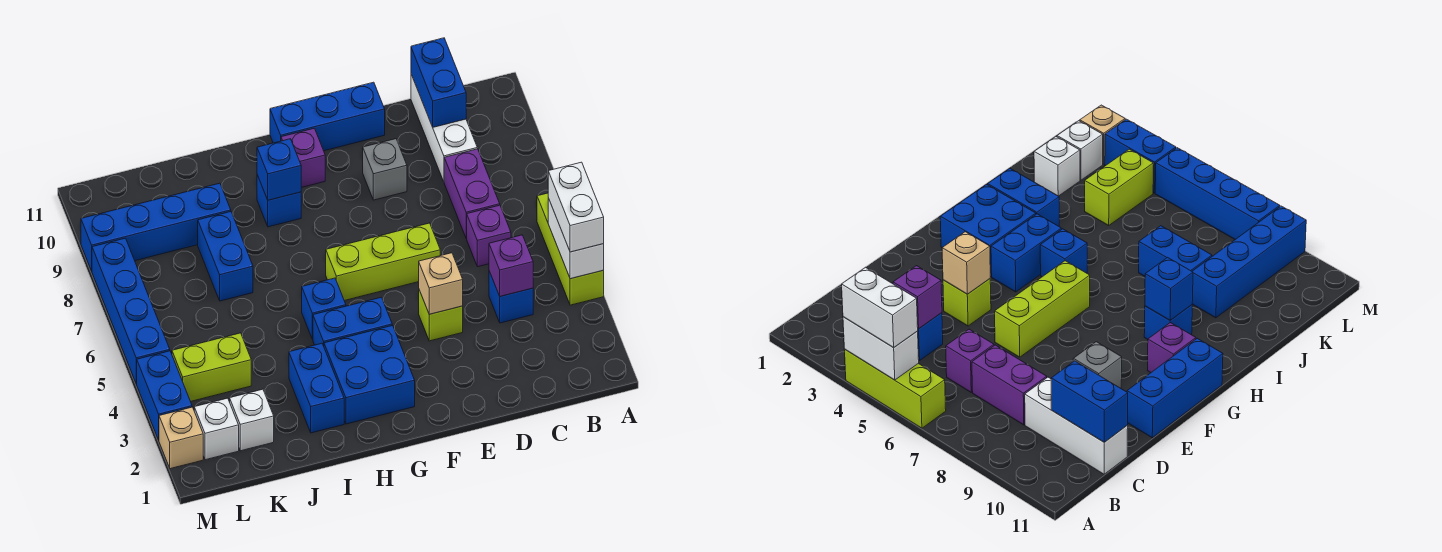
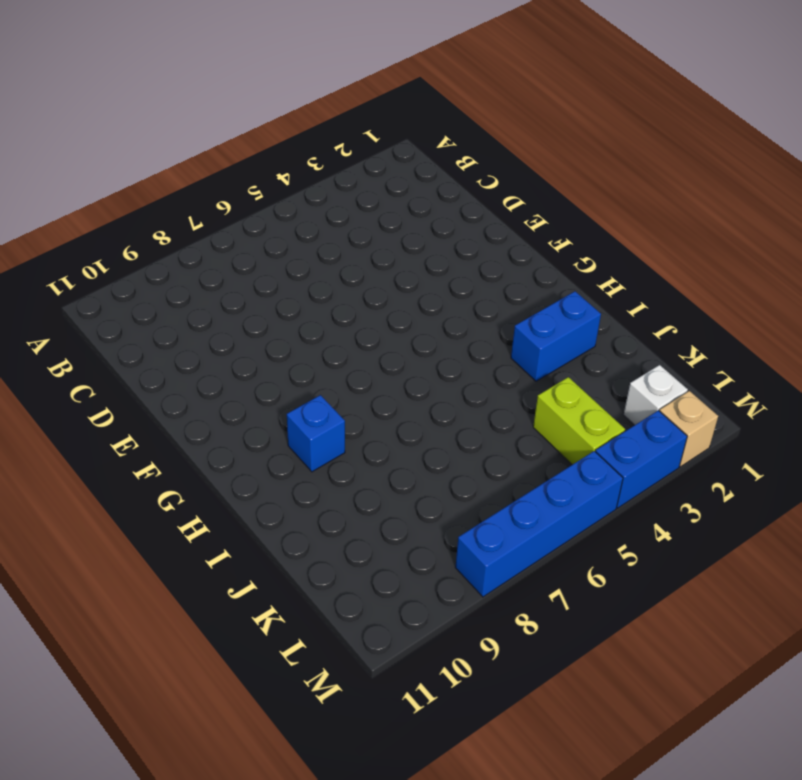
none -> lime brick A4:A6 level 1
none -> blue brick C4 level 1
none -> purple brick C6 level 1

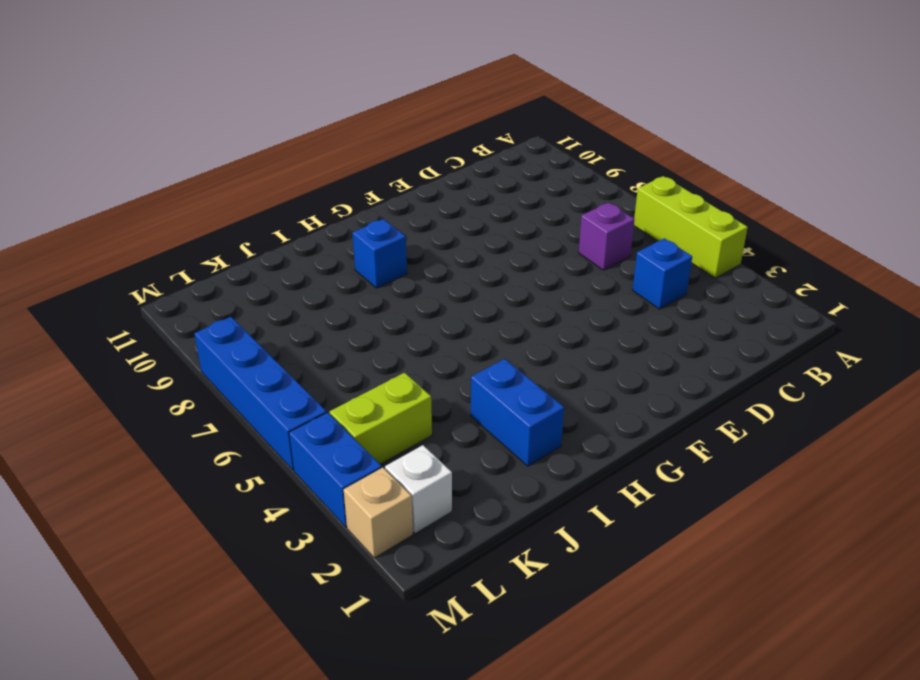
none -> purple brick C7:C8 level 1
none -> white brick C9:C11 level 1
none -> lime brick E4 level 1

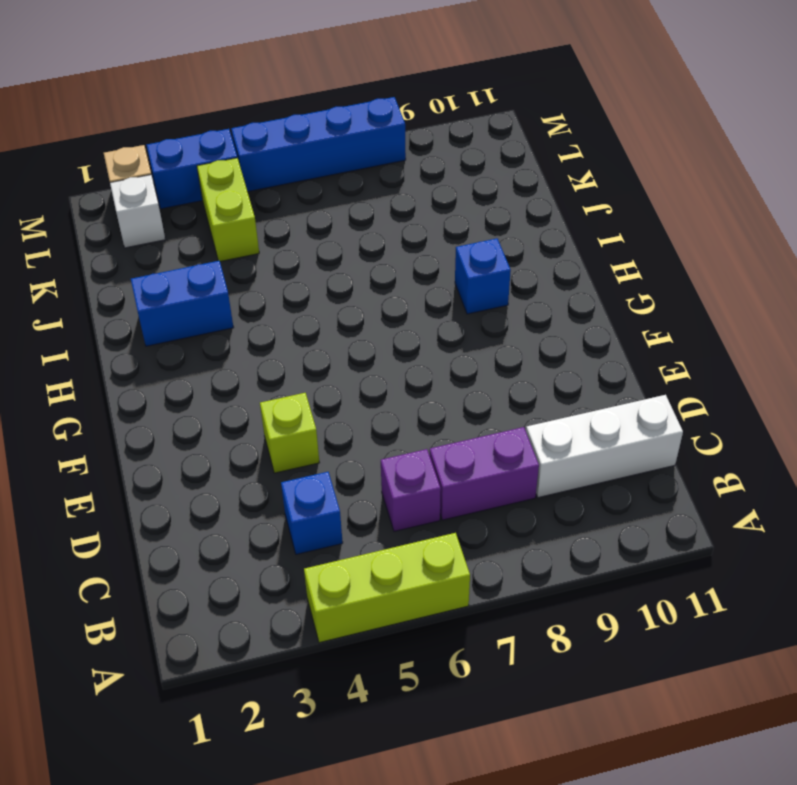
none -> lime brick E6:G6 level 1
none -> grey brick E9 level 1
none -> blue brick E11:G11 level 1

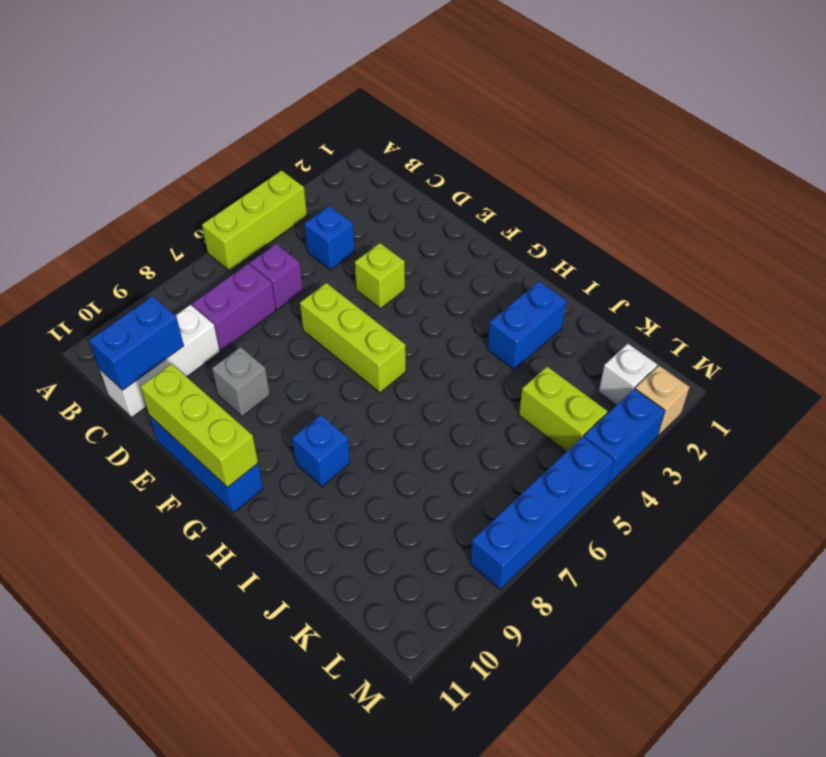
lime brick E11:G11 level 2 -> none
none -> blue brick G2:H3 level 1
none -> blue brick G4:H4 level 1
none -> purple brick G10 level 1

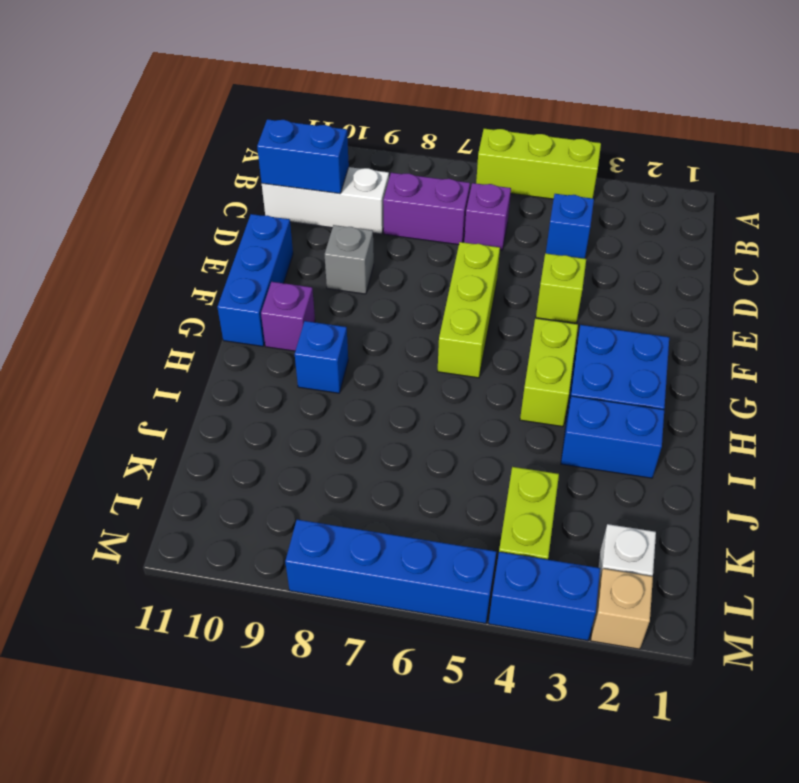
lime brick G4:H4 level 1 -> blue brick G4:H4 level 1
none -> blue brick H5 level 1
none -> blue brick J7:J8 level 1
none -> blue brick J9:M9 level 1

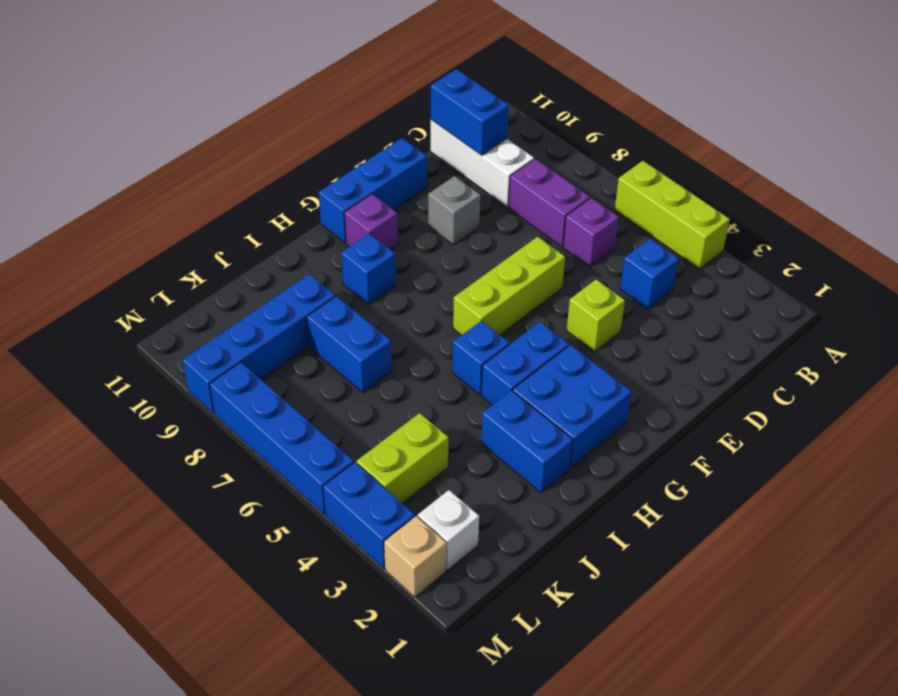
none -> white brick K2 level 1
none -> white brick A4:A5 level 2
none -> purple brick C4 level 2

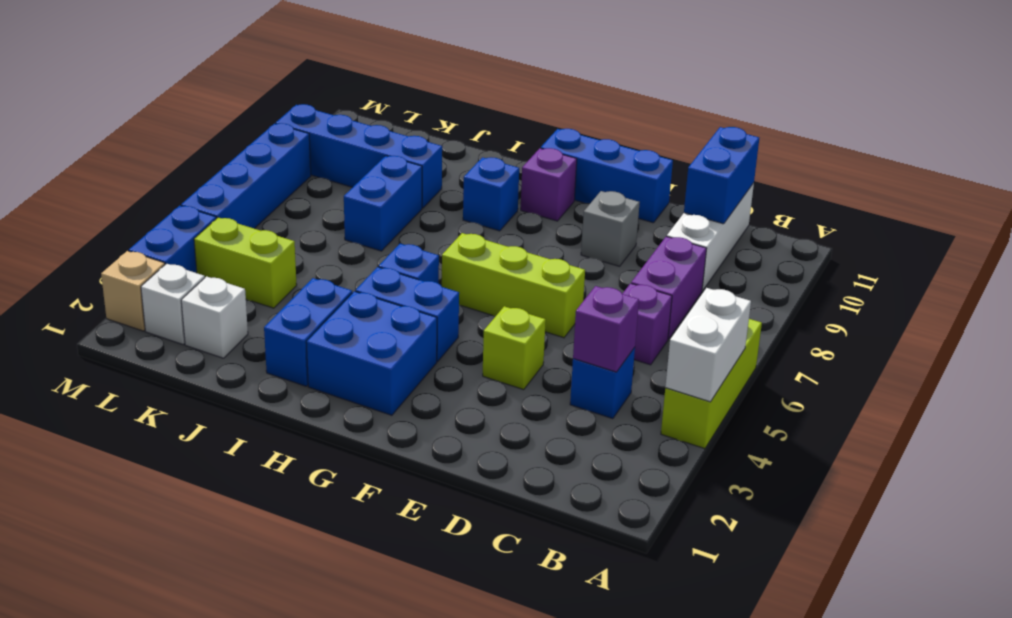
none -> tan brick E4 level 2
none -> blue brick H9 level 2
none -> white brick A4:A5 level 3

